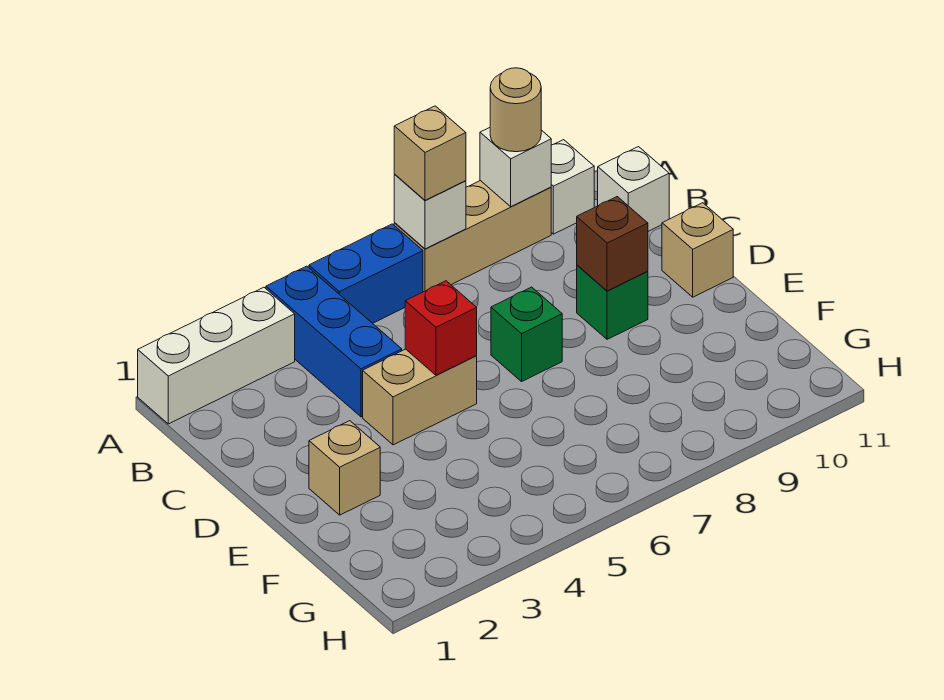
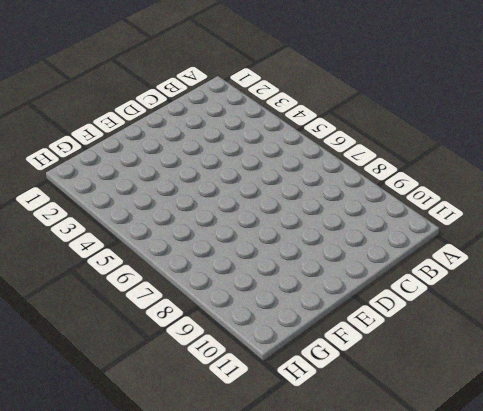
none -> white brick A1:A3 level 1
none -> blue brick A4:C4 level 1
none -> blue brick A5:A6 level 1

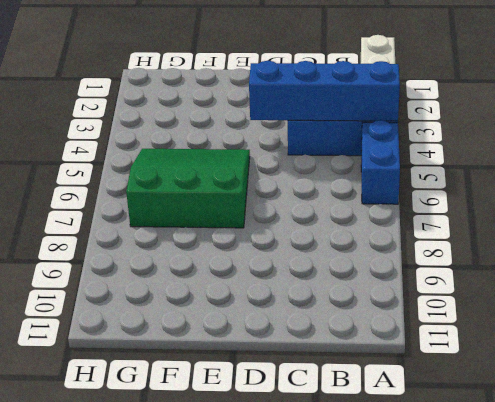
blue brick A4:D4 level 2 -> none
green slope E5:G7 level 1 top 7 -> none
none -> tan brick A7:A9 level 1
none -> white brick A10 level 1
none -> white brick B11 level 1

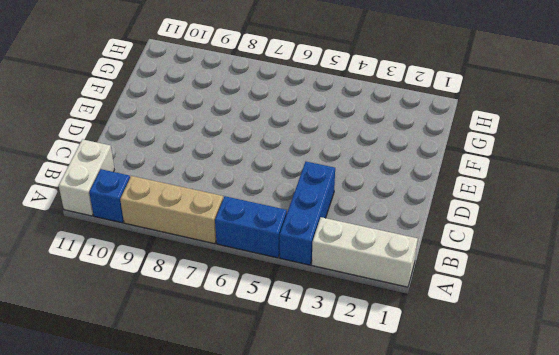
blue brick A10 level 1 -> white brick A10 level 1
white brick A11:B11 level 1 -> white brick B11 level 1
none -> tan brick D4:D5 level 1
none -> green brick D7 level 1
none -> green brick D9 level 1

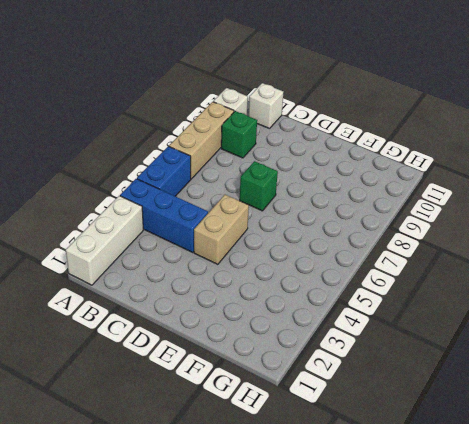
green brick B9 level 1 -> green brick D9 level 1
none -> tan brick D11 level 1
none -> tan brick E2 level 1
none -> white brick A7 level 2

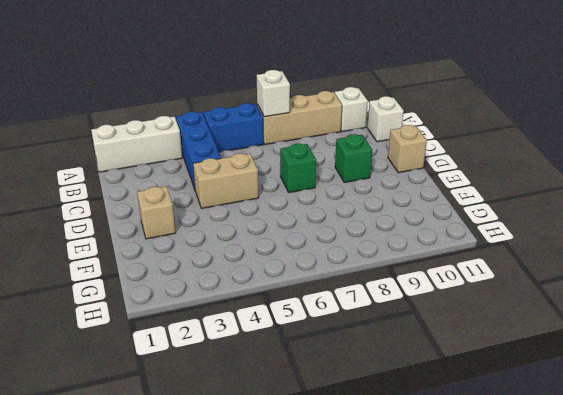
none -> white brick A9 level 2
none -> red brick D5 level 2
none -> brown brick D9 level 2

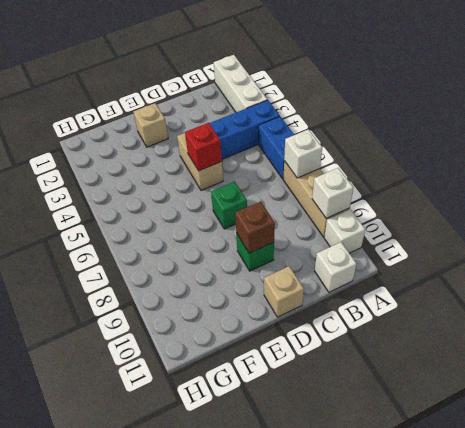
none -> tan brick A7 level 3
none -> tan round brick A9 level 3

